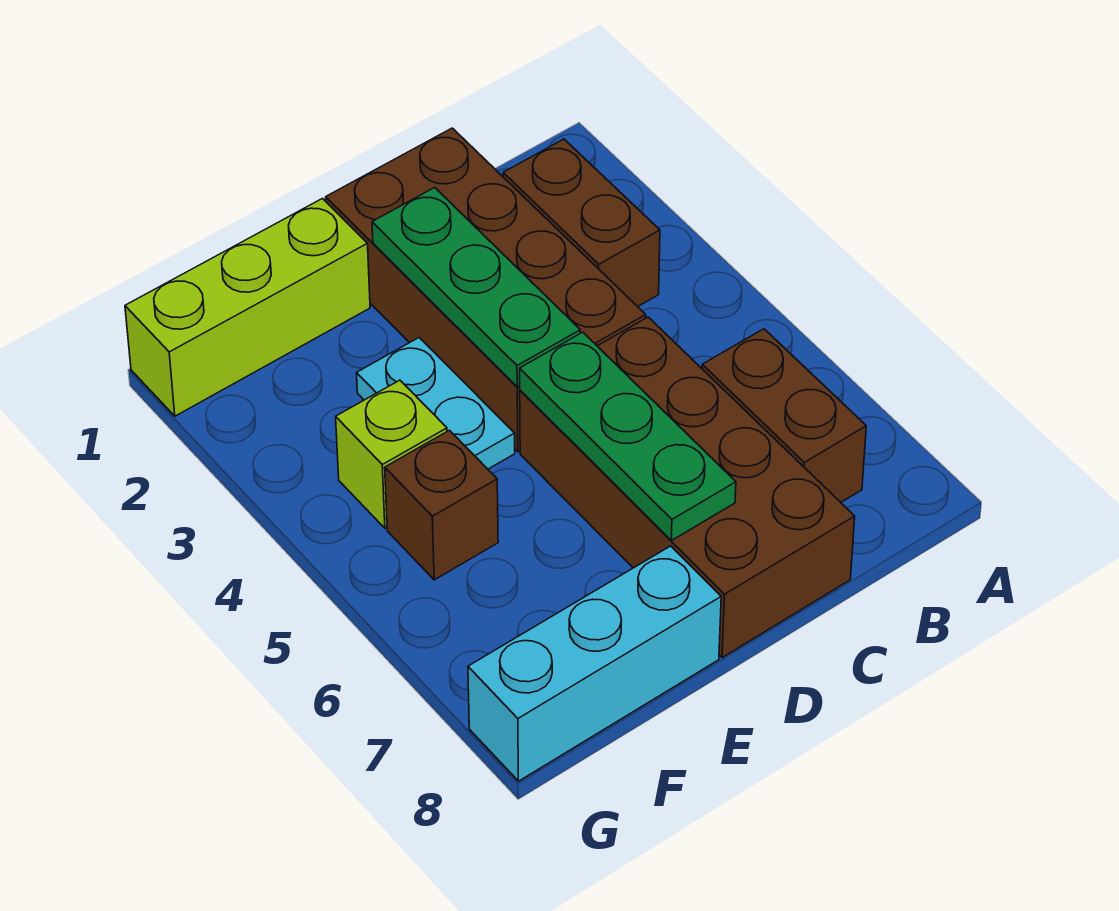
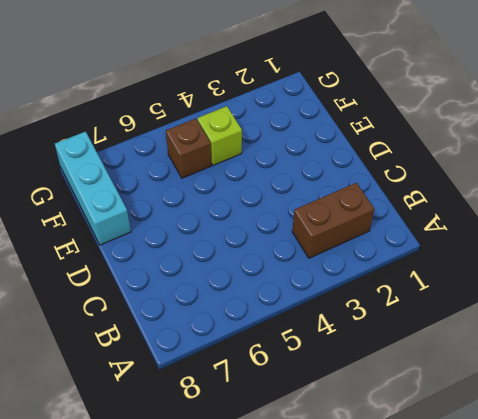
none -> brown brick B6:B7 level 1
none -> brown brick C1:D4 level 1

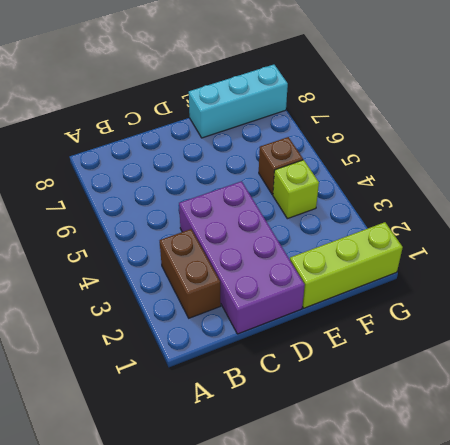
purple brick C1:D4 level 1 -> brown brick C1:D4 level 1
none -> brown brick B6:B7 level 1
none -> brown brick C5:D8 level 1

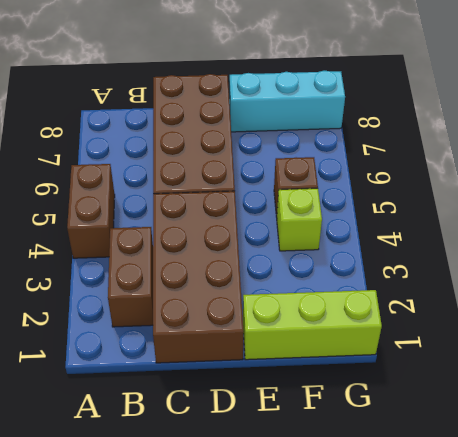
brown brick A4:A5 level 1 -> brown brick B6:B7 level 1
none -> cyan plate E3:E4 level 1
none -> green plate D2:D4 level 2

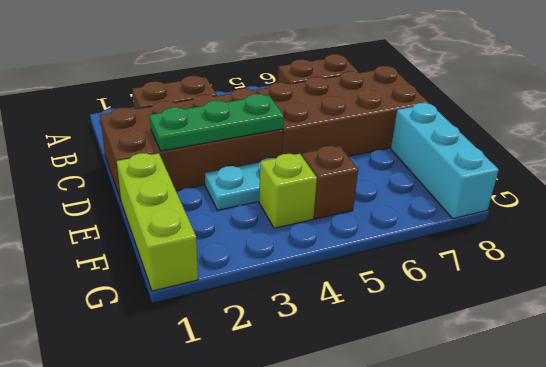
none -> green plate D5:D7 level 2

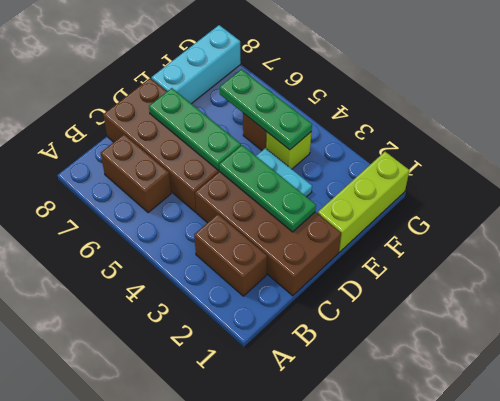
green plate F4:F6 level 2 -> none

